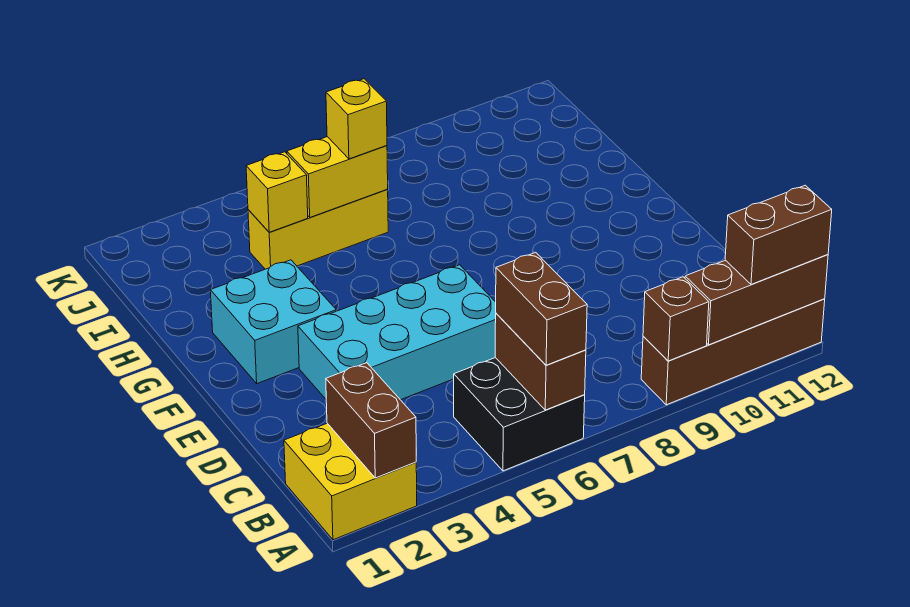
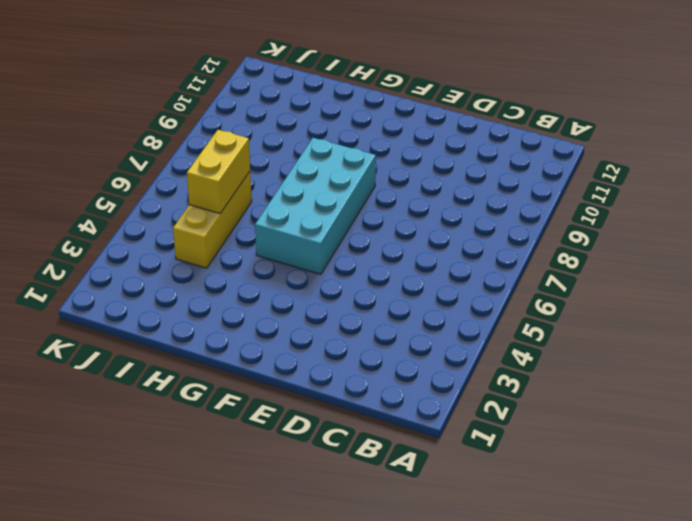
cyan brick F5:G8 level 1 -> cyan brick D3:E6 level 1
none -> yellow brick A1:B2 level 1
none -> black brick A5:B6 level 1
none -> brown brick A9:A12 level 1

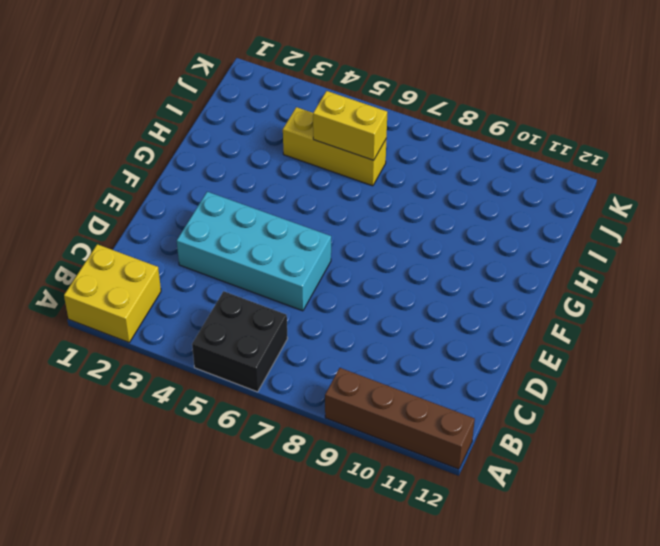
none -> cyan brick F2:G3 level 1
none -> brown brick A2:B2 level 2
none -> brown brick A6:B6 level 2

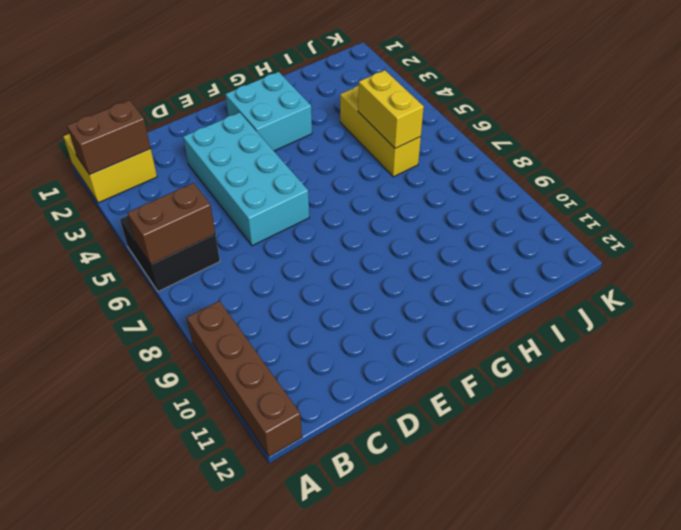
none -> brown brick A9 level 2
none -> brown brick A10:A12 level 2
none -> yellow brick I4 level 2

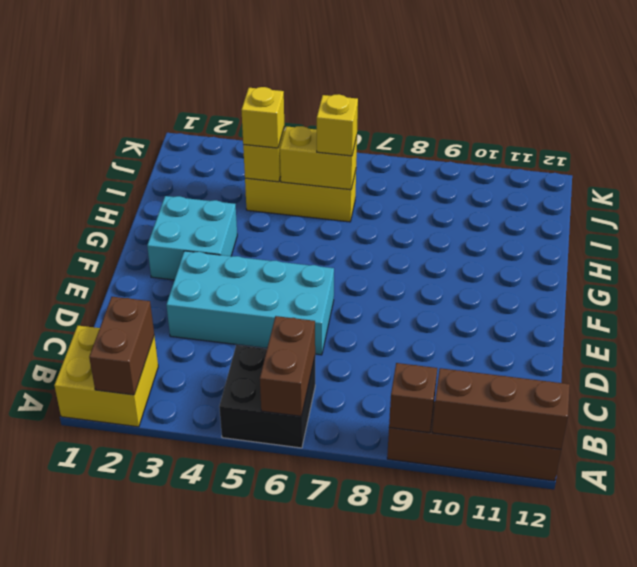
yellow brick I4 level 3 -> none
none -> brown brick A6:B6 level 3
none -> brown brick A11:A12 level 3

